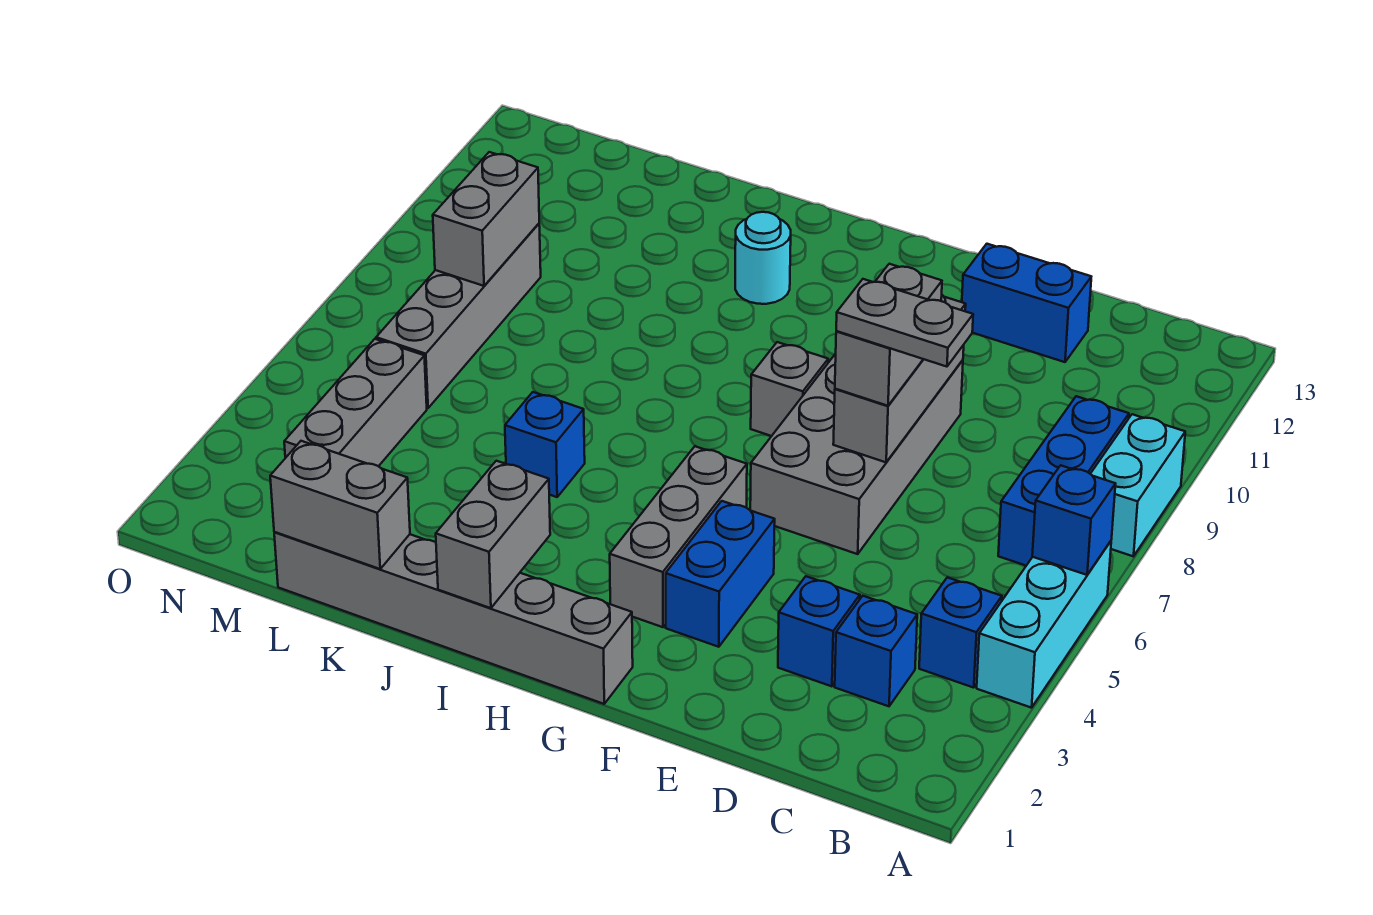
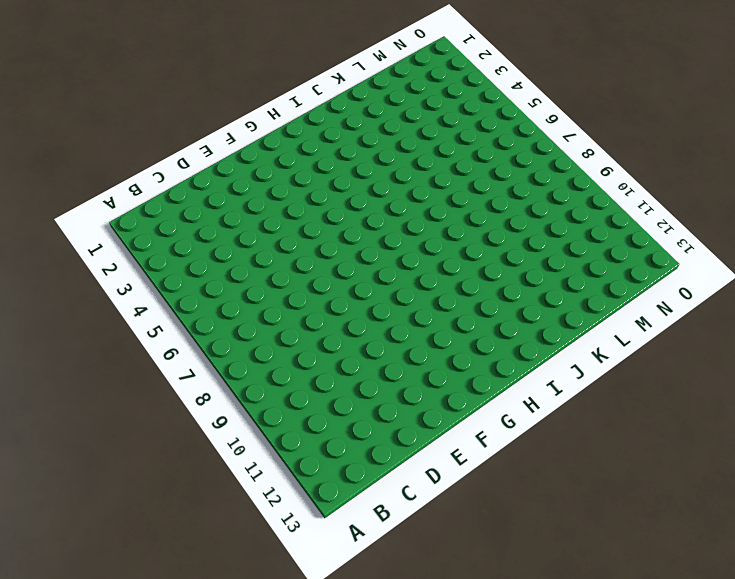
none -> cyan brick A4:A6 level 1
none -> cyan brick A8:A9 level 1
none -> blue brick B4 level 1

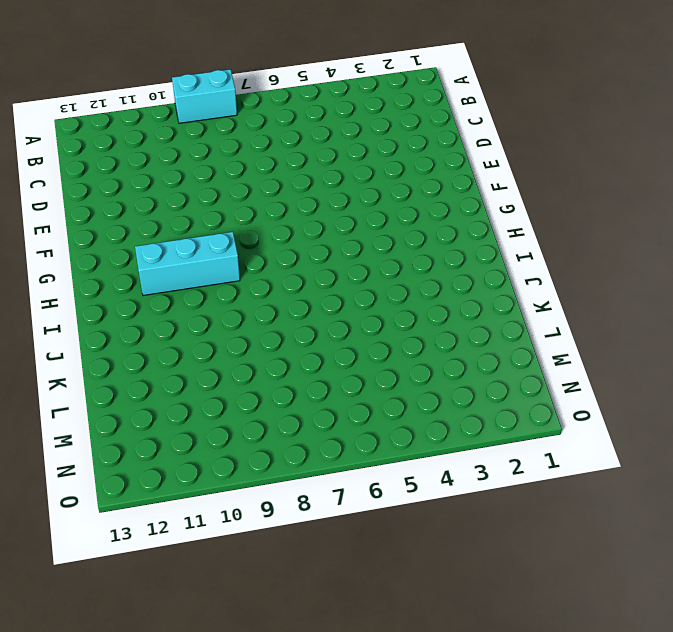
cyan brick H9:H11 level 1 -> cyan brick A4:A6 level 1
none -> blue brick B4 level 1
none -> blue brick B7:B9 level 1
none -> blue brick C3 level 1

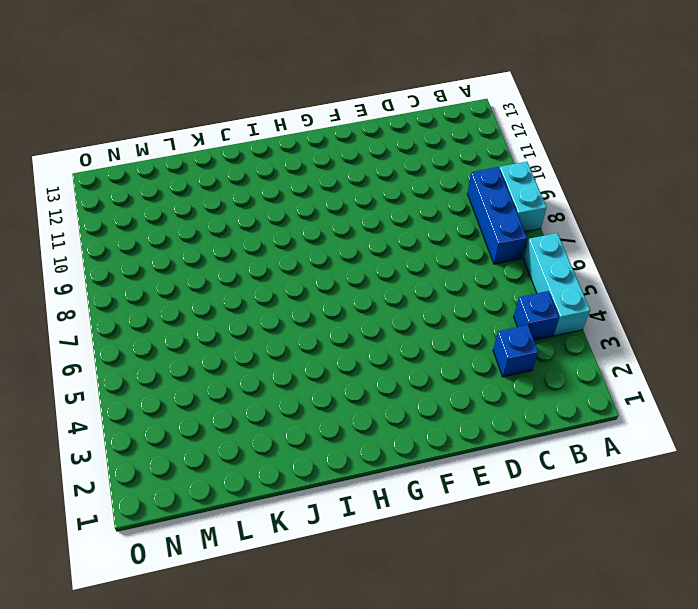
none -> blue brick D3 level 1
none -> blue brick D12:E12 level 1
none -> grey brick E6:F9 level 1

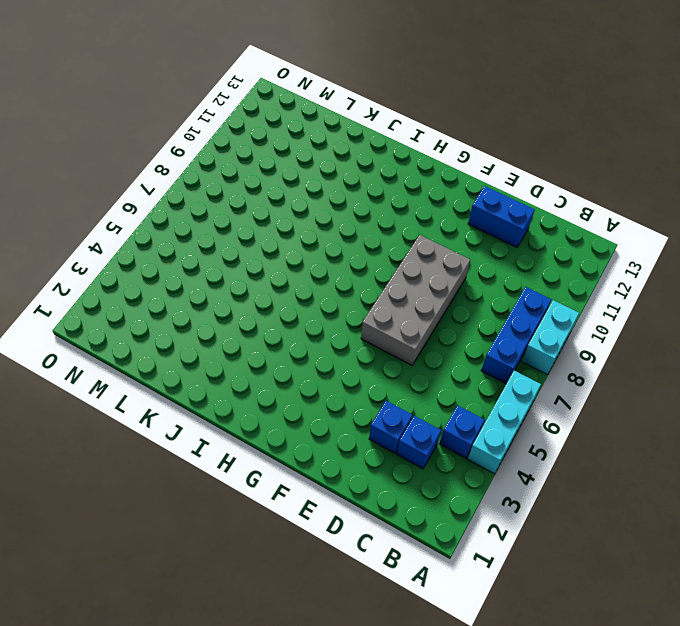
none -> blue brick F3:F4 level 1
none -> grey brick G1:L1 level 1
none -> grey brick G3:G5 level 1

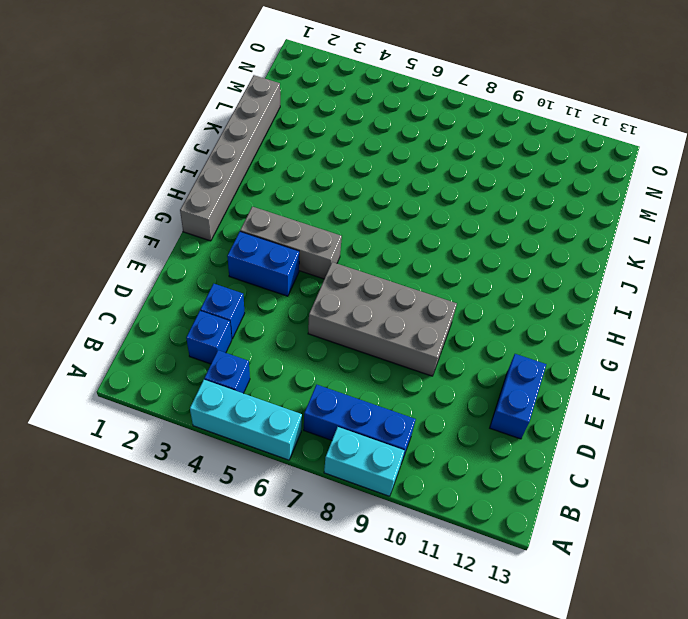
none -> grey brick G8 level 1
none -> cyan round brick I11 level 1
none -> blue brick J5 level 1

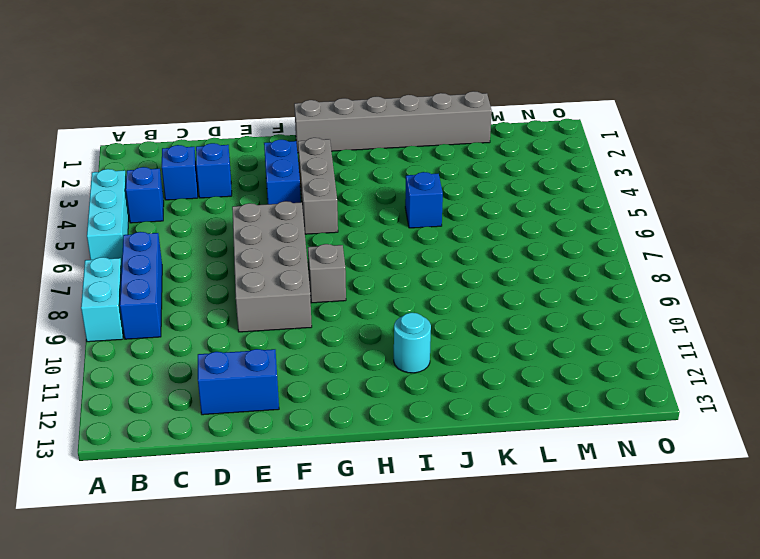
none -> grey brick M3:M5 level 1
none -> grey brick M6:M9 level 1
none -> blue brick A6 level 2

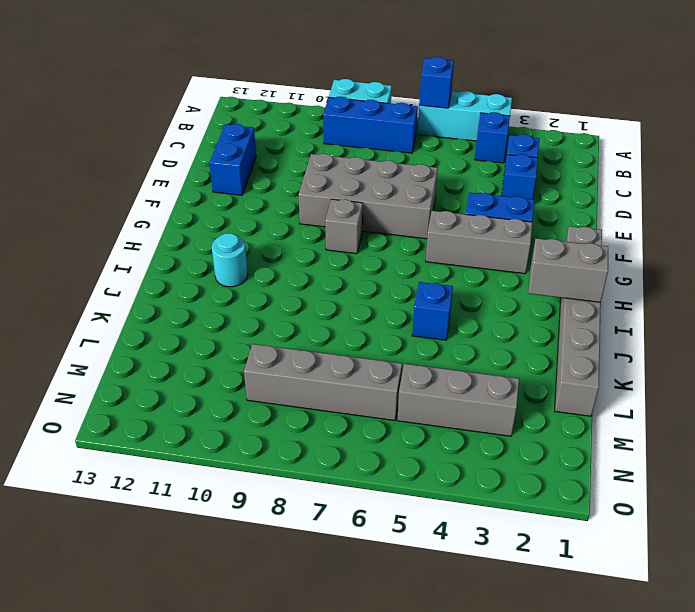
none -> grey brick E7:E9 level 2
none -> grey brick K1:L1 level 2
none -> grey brick M8:M9 level 2

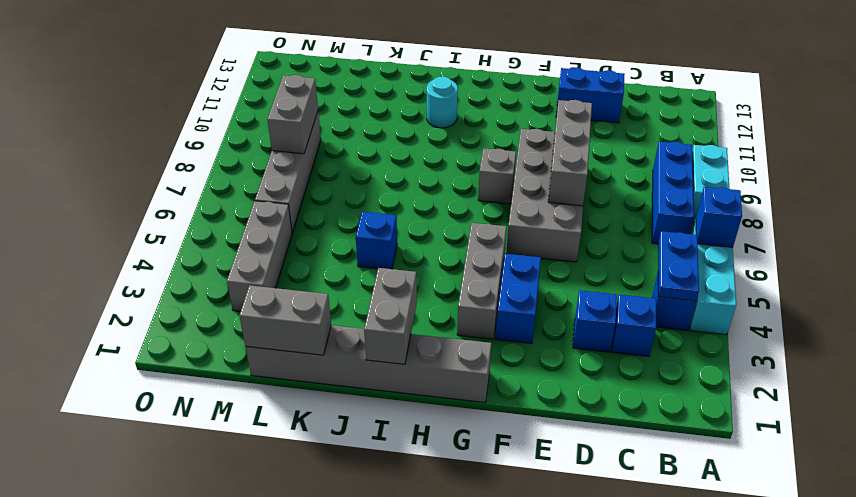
blue plate B4:B5 level 2 -> none
none -> grey brick E7:E8 level 3
none -> grey plate D7:E7 level 4

